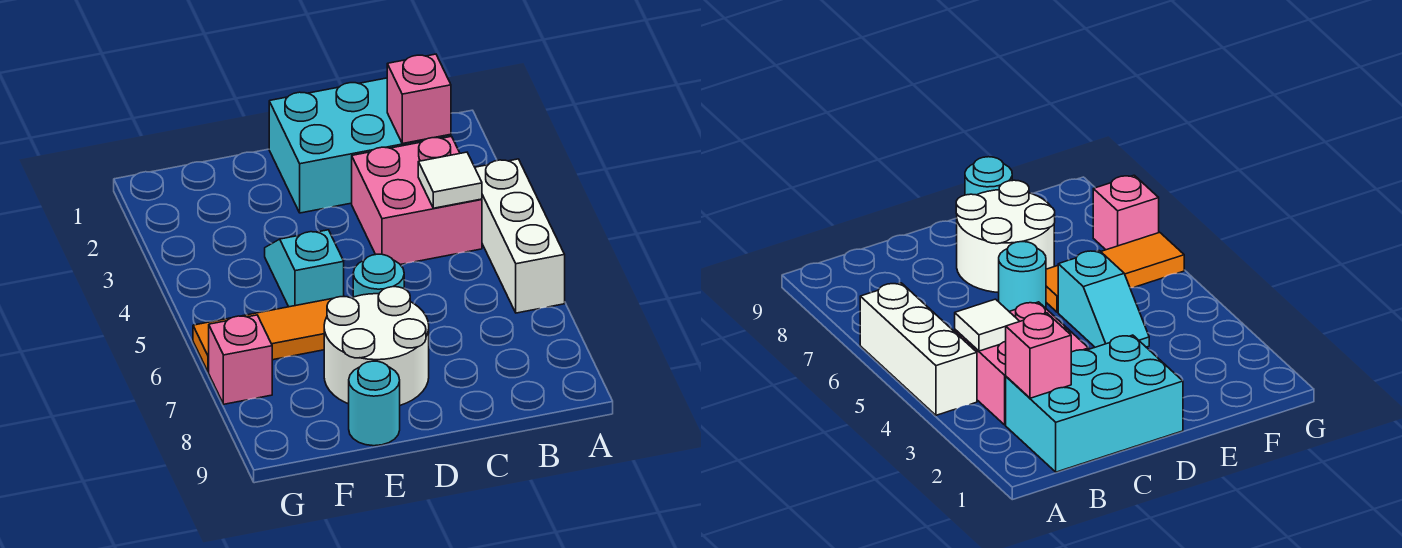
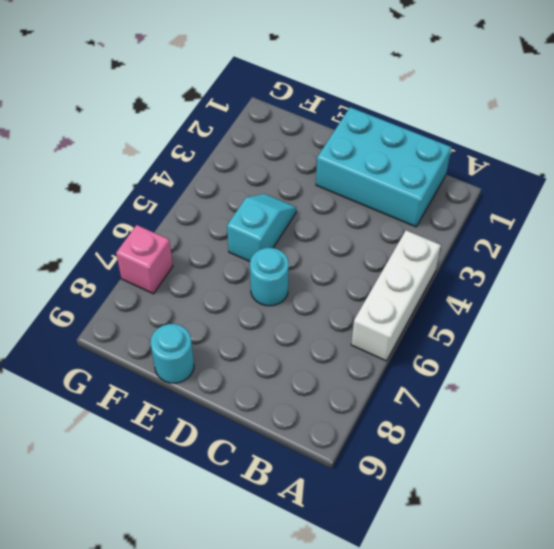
none -> pink brick B3:C4 level 1
none -> white round brick D7:E8 level 1

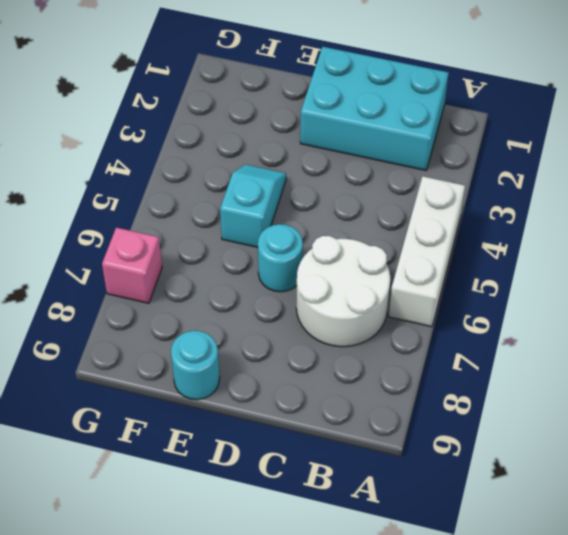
white round brick B6:C7 level 1 -> white round brick D7:E8 level 1
none -> pink brick B3:C4 level 1
none -> orange tile E6:G6 level 1

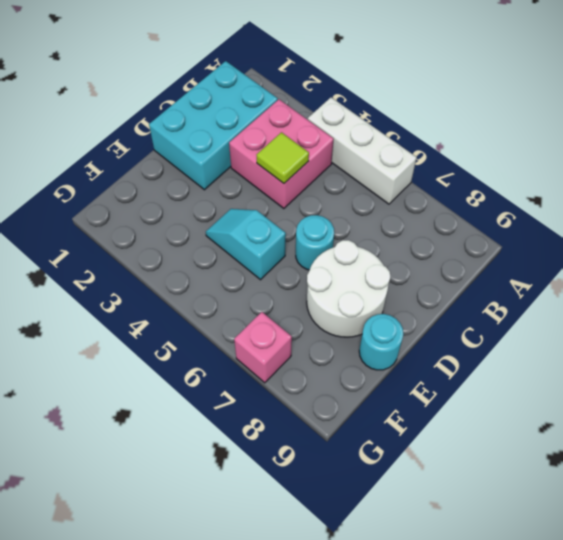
lime tile C4 level 2 -> none
none -> orange tile E6:G6 level 1
none -> pink brick B2 level 2

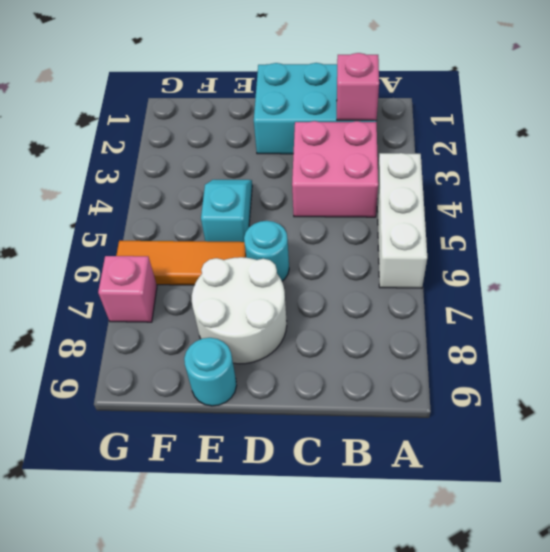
none -> white tile B4 level 2

